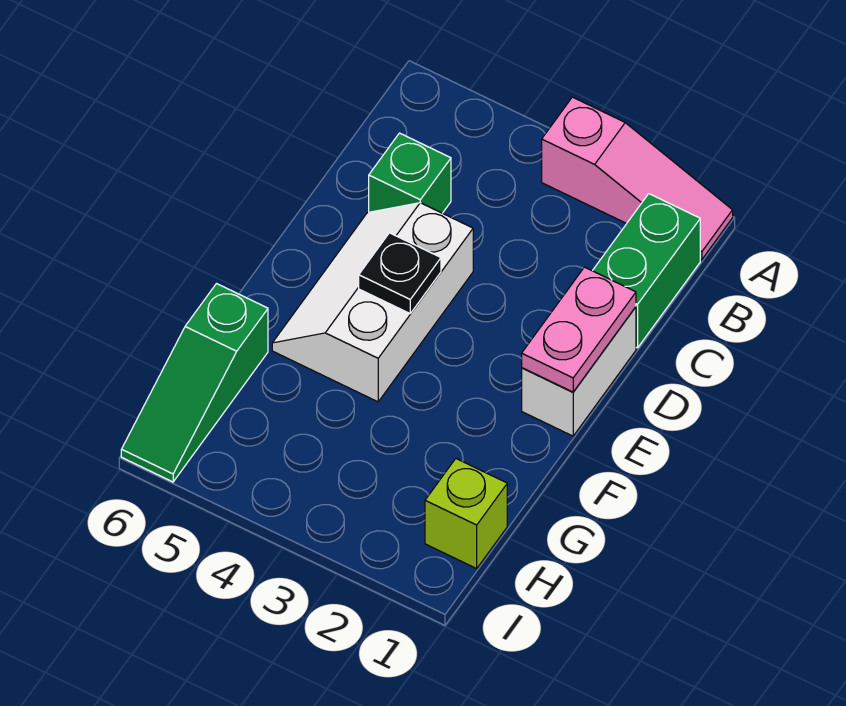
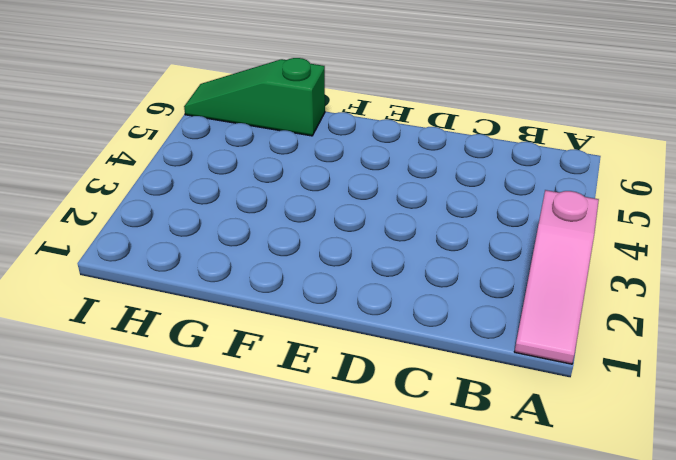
none -> green brick B1:C1 level 1
none -> green brick C5 level 1

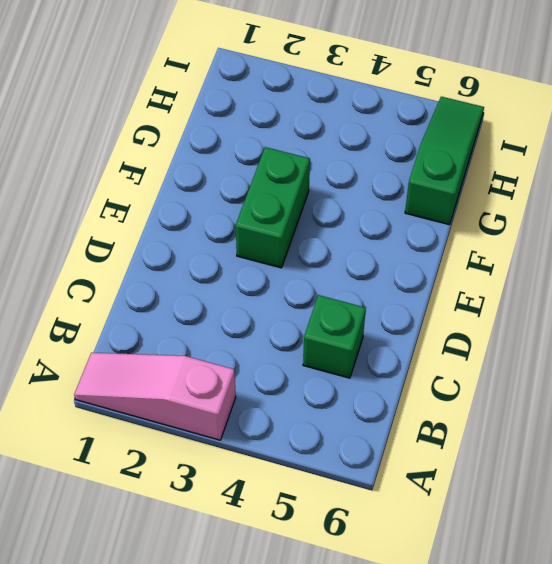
green brick E3:F3 level 1 -> green brick B1:C1 level 1
none -> white brick D1:E1 level 1
none -> white slope D4:F5 level 1 top 4

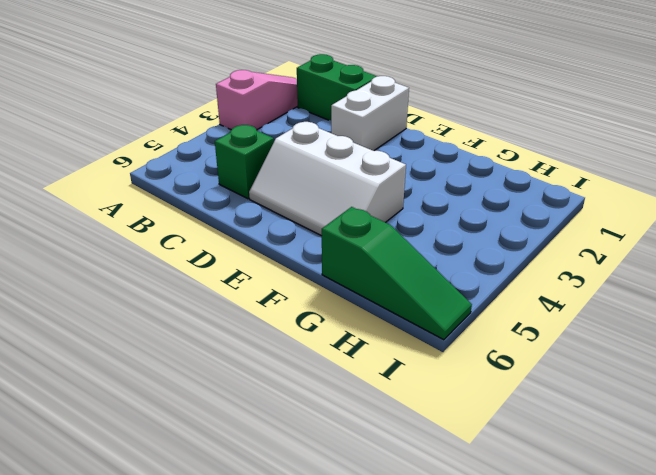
white brick D1:D2 level 1 -> white brick D1:E1 level 1
none -> lime brick H1 level 1
none -> pink plate D1:E1 level 2

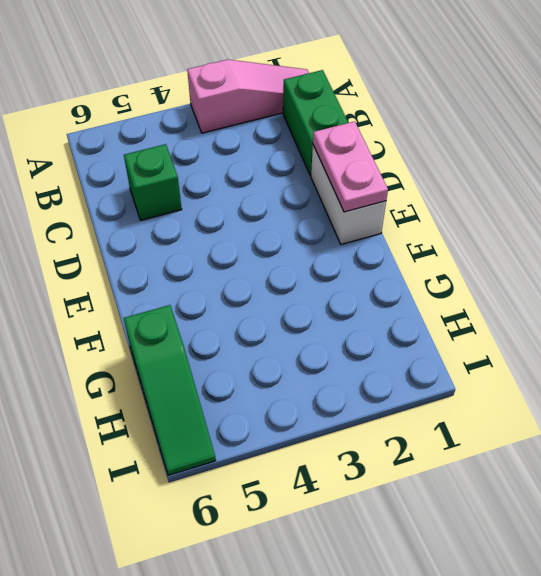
none -> white slope D4:F5 level 1 top 4
none -> lime brick H1 level 1

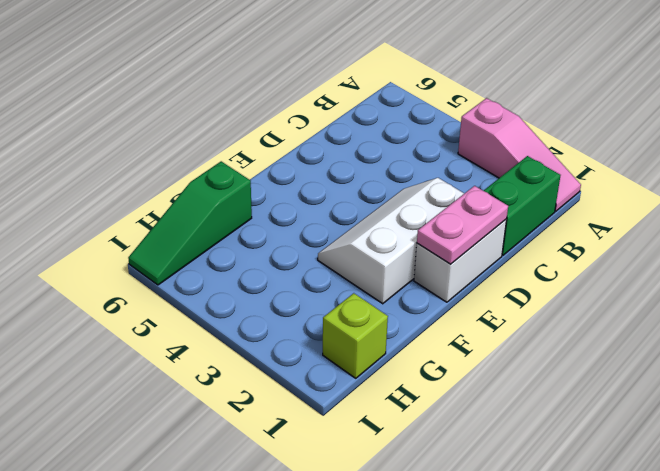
white slope D2:F3 level 1 top 2 -> white slope D4:F5 level 1 top 4
none -> green brick C5 level 1
none -> black plate E4 level 2

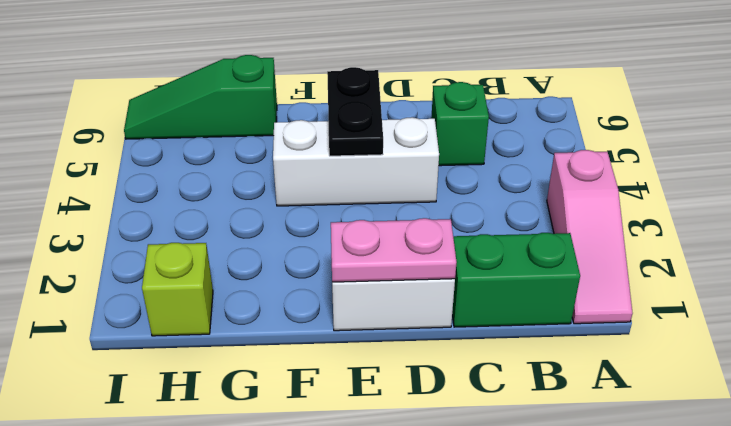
black plate E4:E5 level 2 -> black plate E4 level 2

